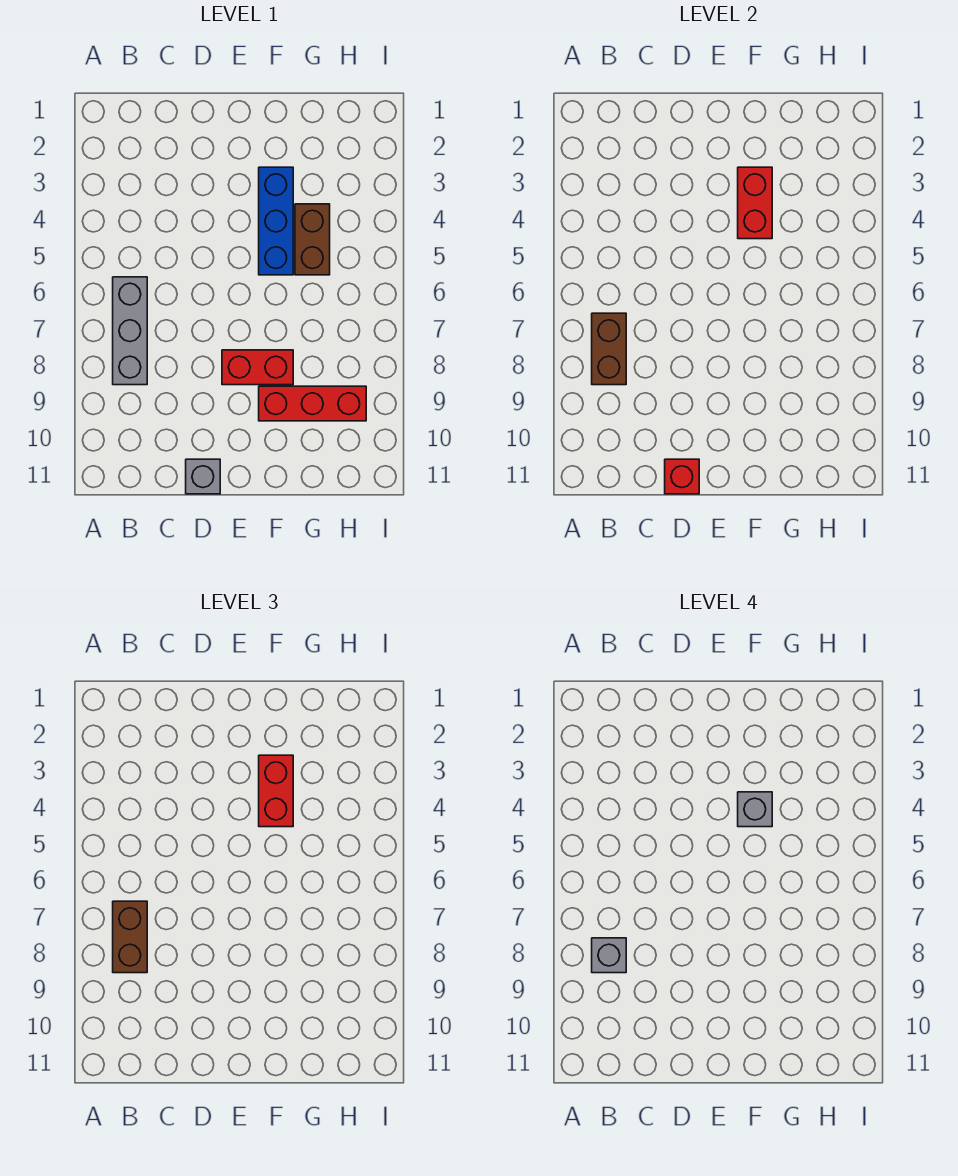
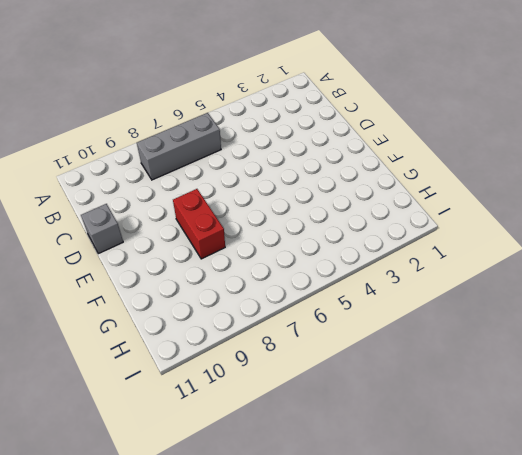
none -> blue brick F3:F5 level 1
none -> red brick F9:H9 level 1
none -> brown brick G4:G5 level 1

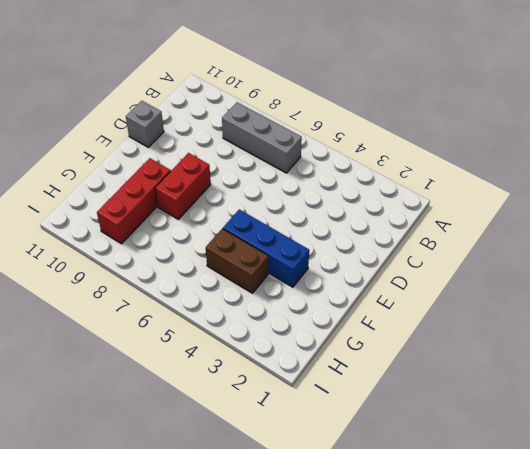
none -> brown brick B7:B8 level 2
none -> red brick D11 level 2
none -> red brick F3:F4 level 2

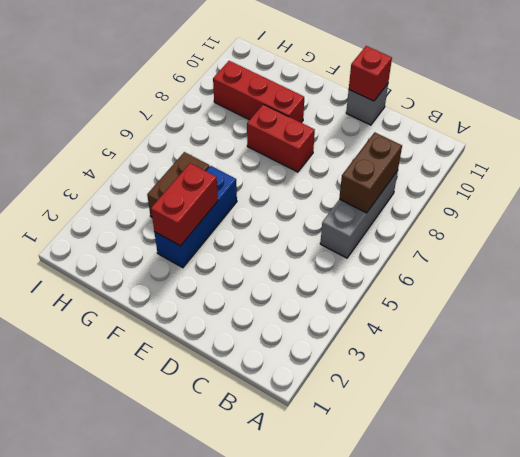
none -> brown brick B7:B8 level 3
none -> red brick F3:F4 level 3
none -> grey brick B8 level 4

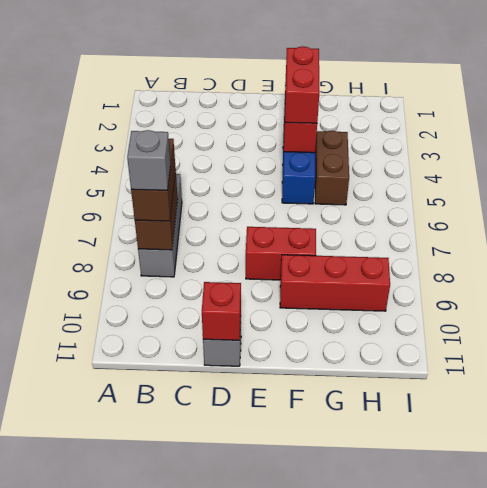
none -> grey brick F4 level 4

